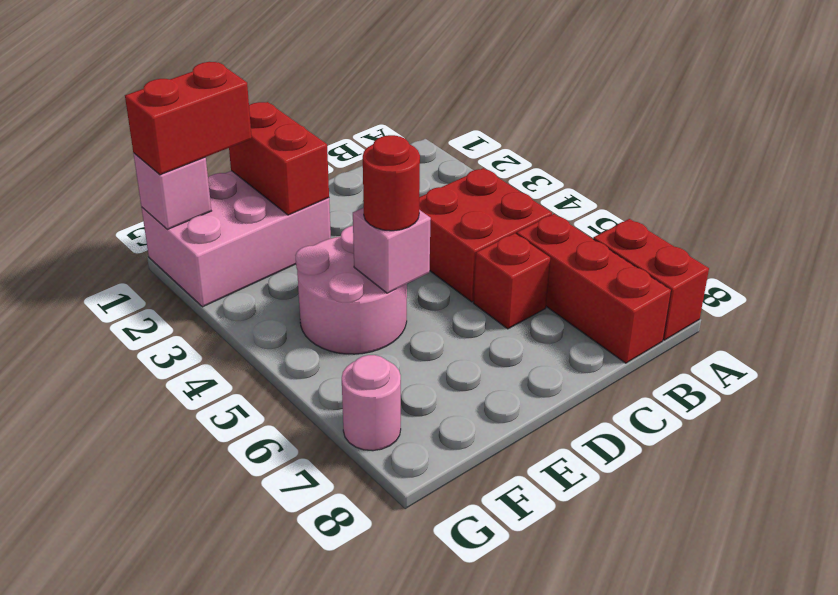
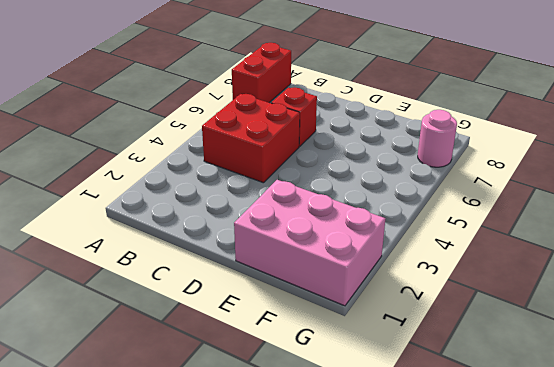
none -> red brick B6:B8 level 1
none -> pink round brick E4:F5 level 1
none -> red brick E1:E2 level 2

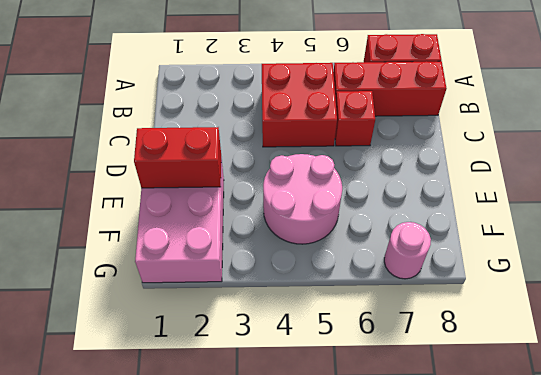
none -> pink brick E5 level 2
none -> pink brick G1 level 2
none -> red round brick E5 level 3

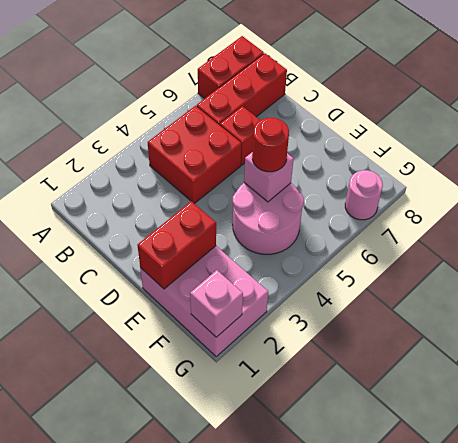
none -> red brick F1:G1 level 3

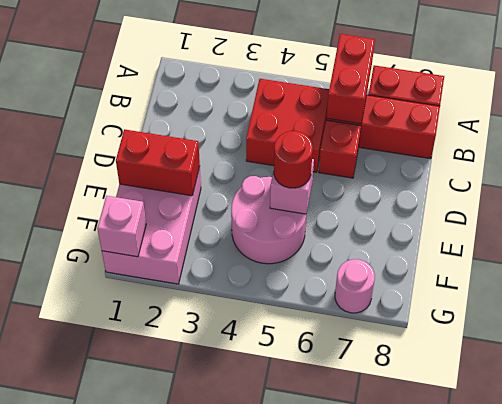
red brick A6:B6 level 2 -> red brick F1:G1 level 3

